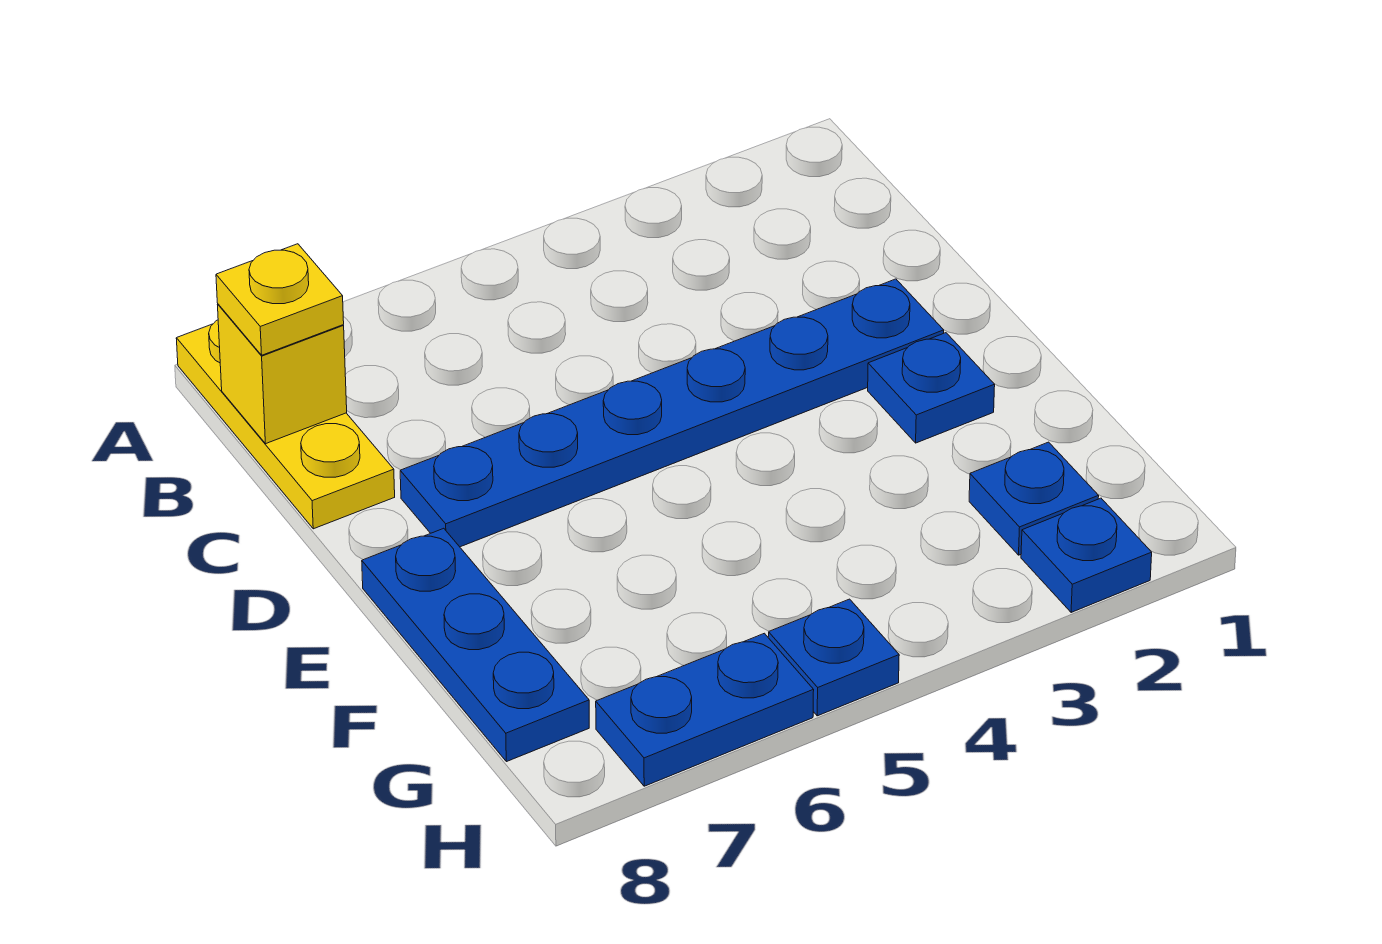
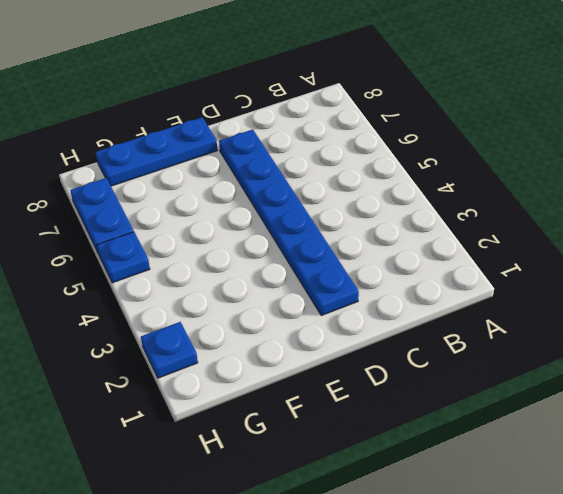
none -> yellow plate A8:C8 level 1
none -> blue plate E2 level 1

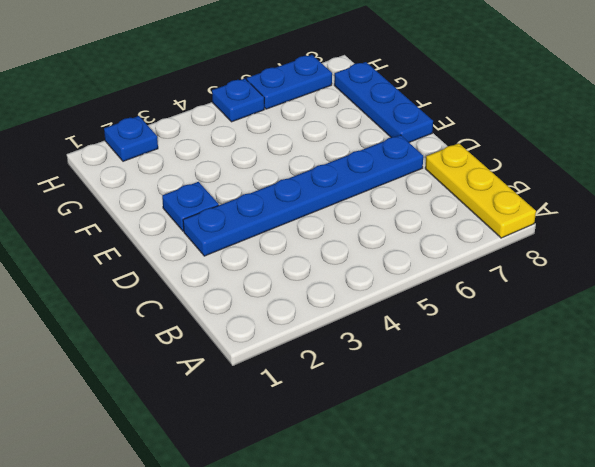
none -> blue plate G2 level 1
none -> yellow brick B8 level 2

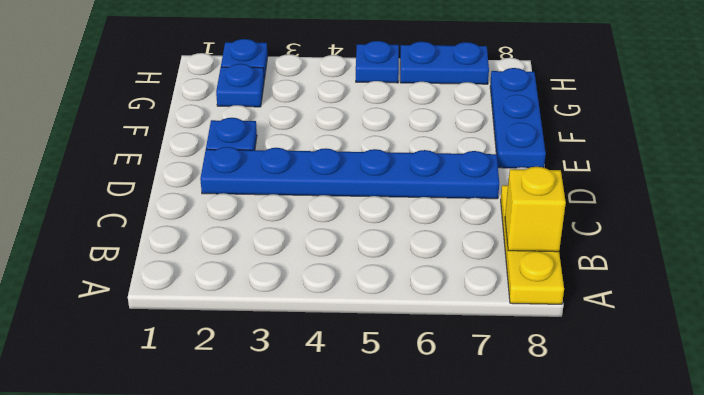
none -> yellow plate B8 level 3

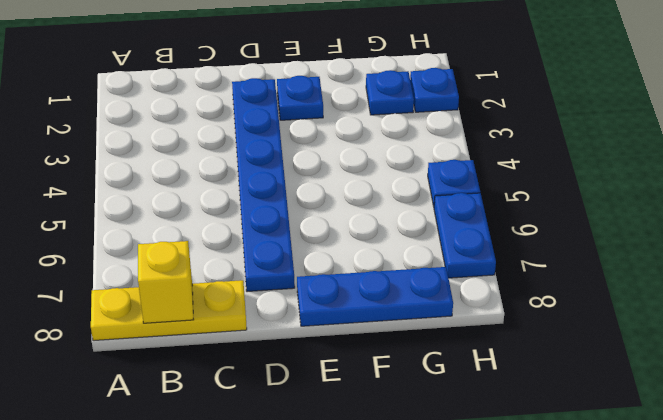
none -> yellow plate B8 level 3

